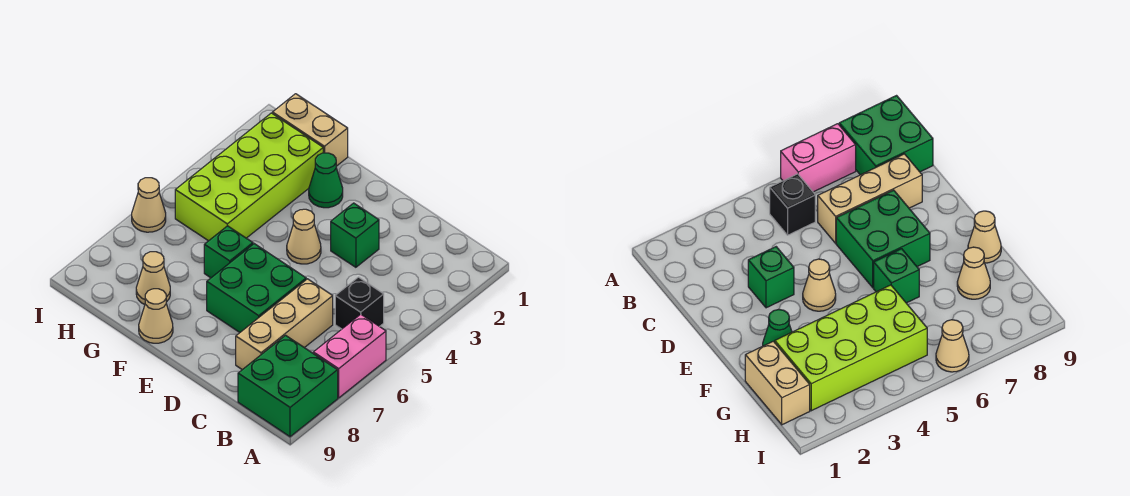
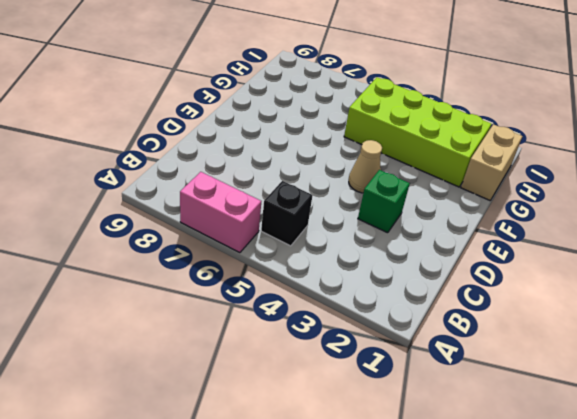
none -> green brick A8:B9 level 1
none -> tan brick C6:C8 level 1
none -> green brick D6:E7 level 1

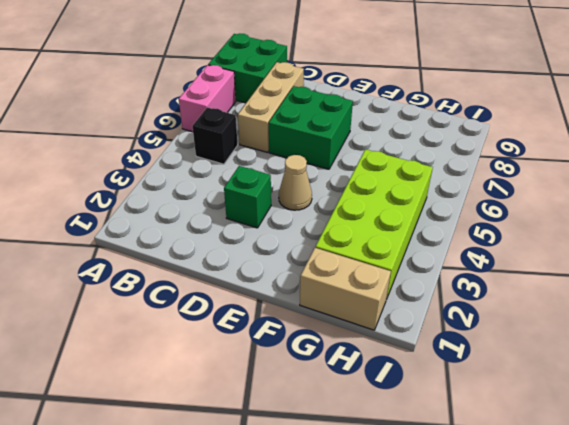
none -> green cone F2 level 1
none -> green brick F6 level 1
none -> tan cone F9 level 1

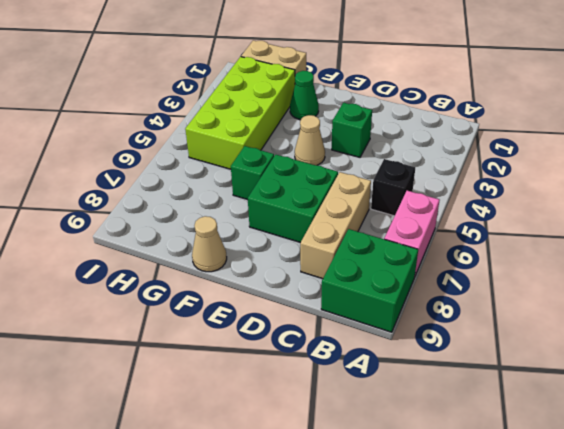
none -> tan cone G8 level 1
none -> tan cone I6 level 1

